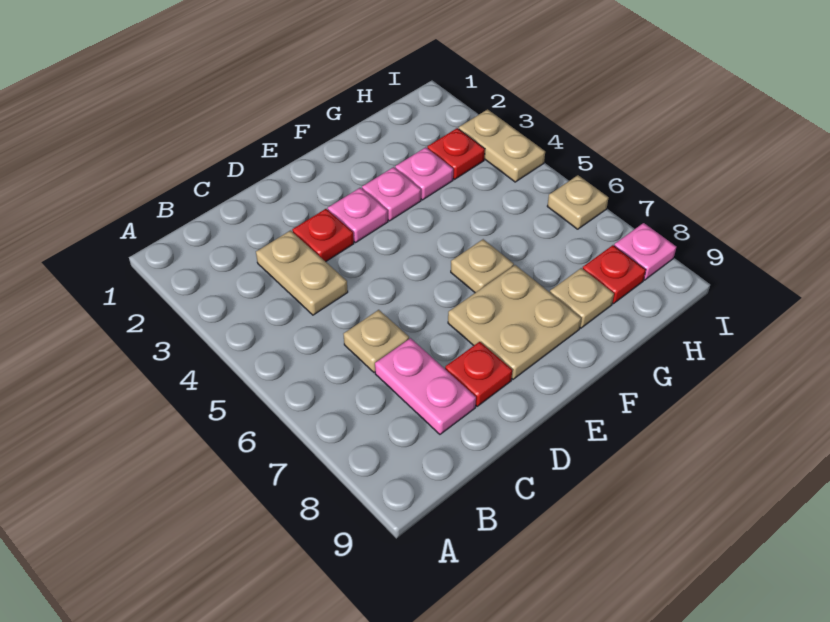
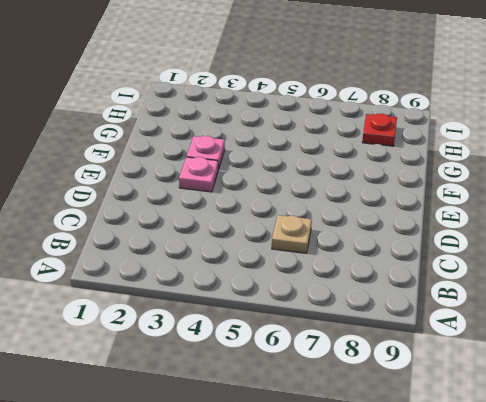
none -> tan plate C3:C4 level 1
none -> pink plate C7:C8 level 1
none -> red plate D3 level 1

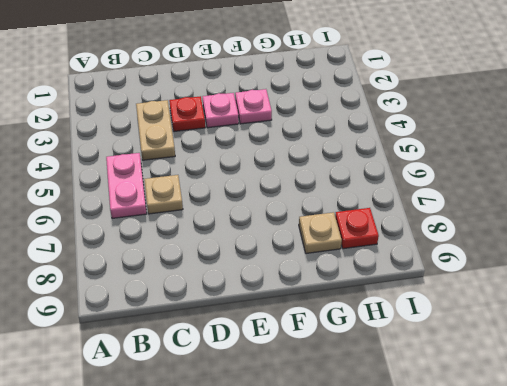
pink plate B5:B6 level 1 -> pink plate C7:C8 level 1
none -> red plate D8 level 1
none -> tan plate E7:F8 level 1
none -> tan plate F6 level 1

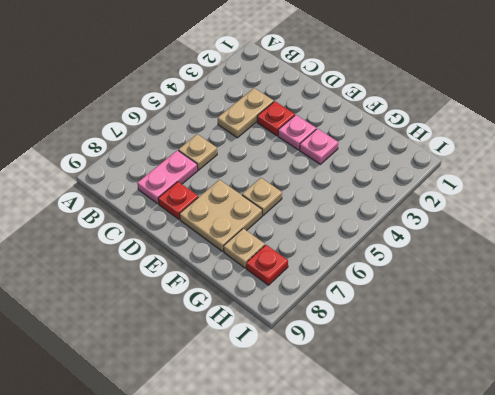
none -> pink plate G3 level 1
none -> red plate H3 level 1
none -> tan plate I3:I4 level 1

